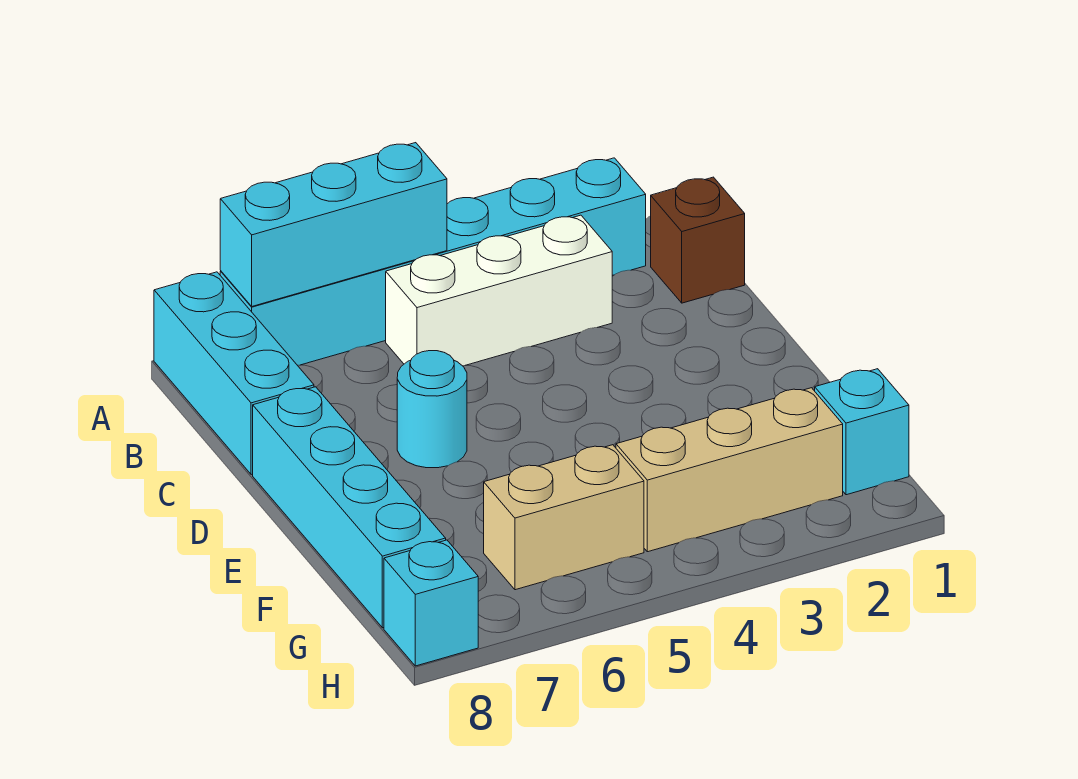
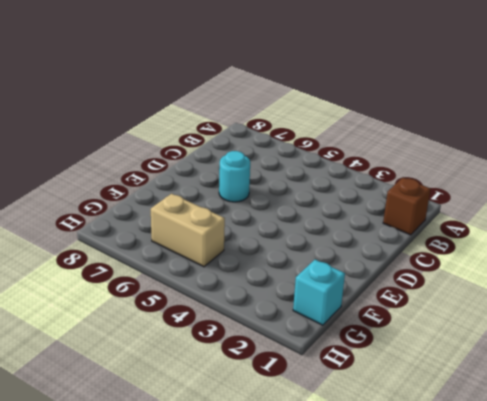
none -> cyan brick A2:A7 level 1
none -> cyan brick A8:C8 level 1

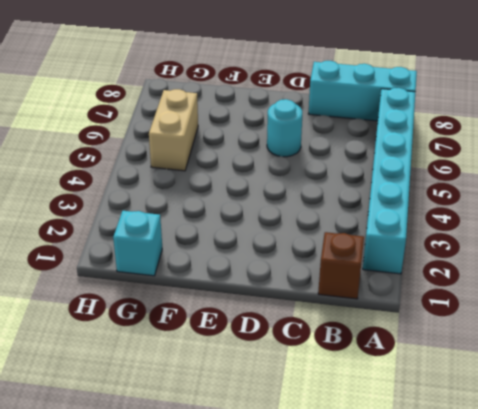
none -> white brick B3:B5 level 1
none -> cyan brick D8:G8 level 1

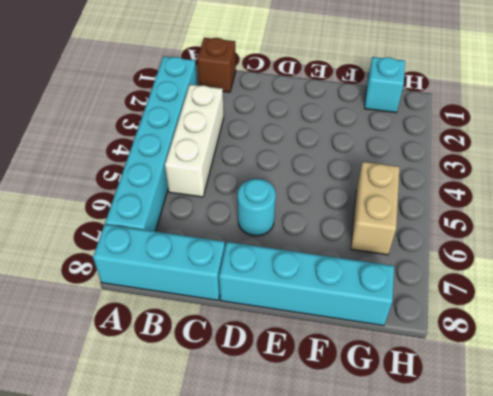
none -> tan brick G2:G4 level 1
none -> cyan brick H8 level 1

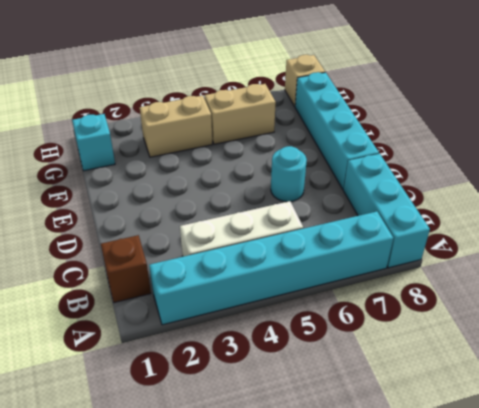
tan brick G3:G4 level 1 -> tan brick G2:G4 level 1
tan brick H8 level 1 -> cyan brick H8 level 1
none -> cyan brick A5:A7 level 2

